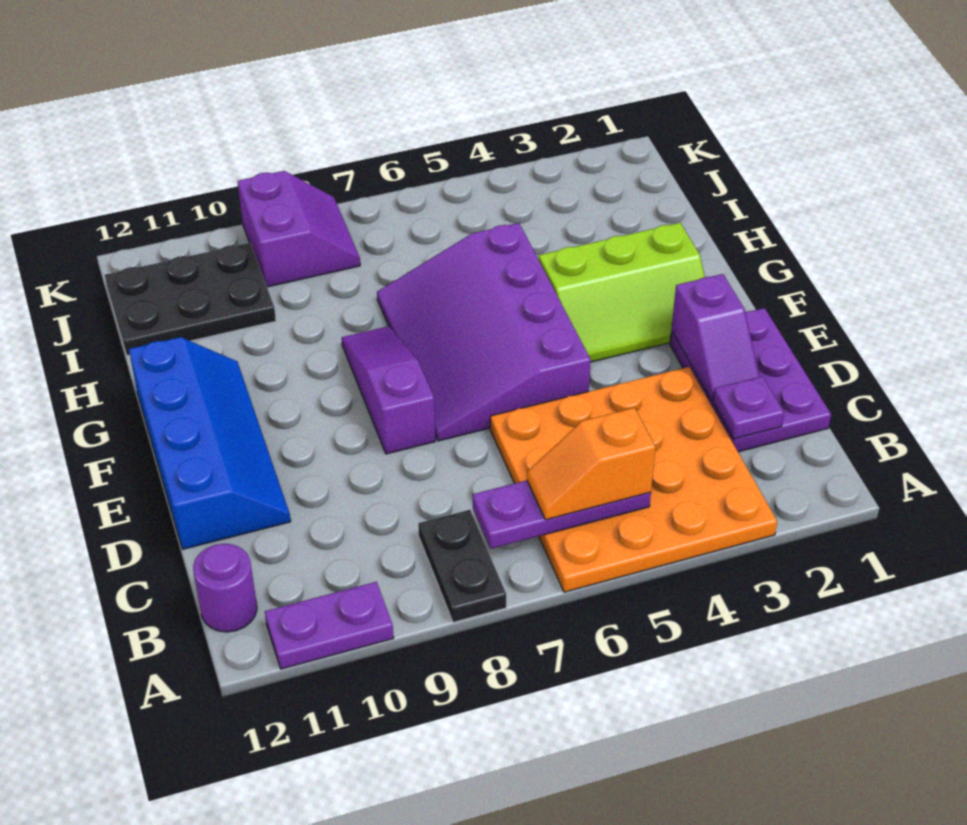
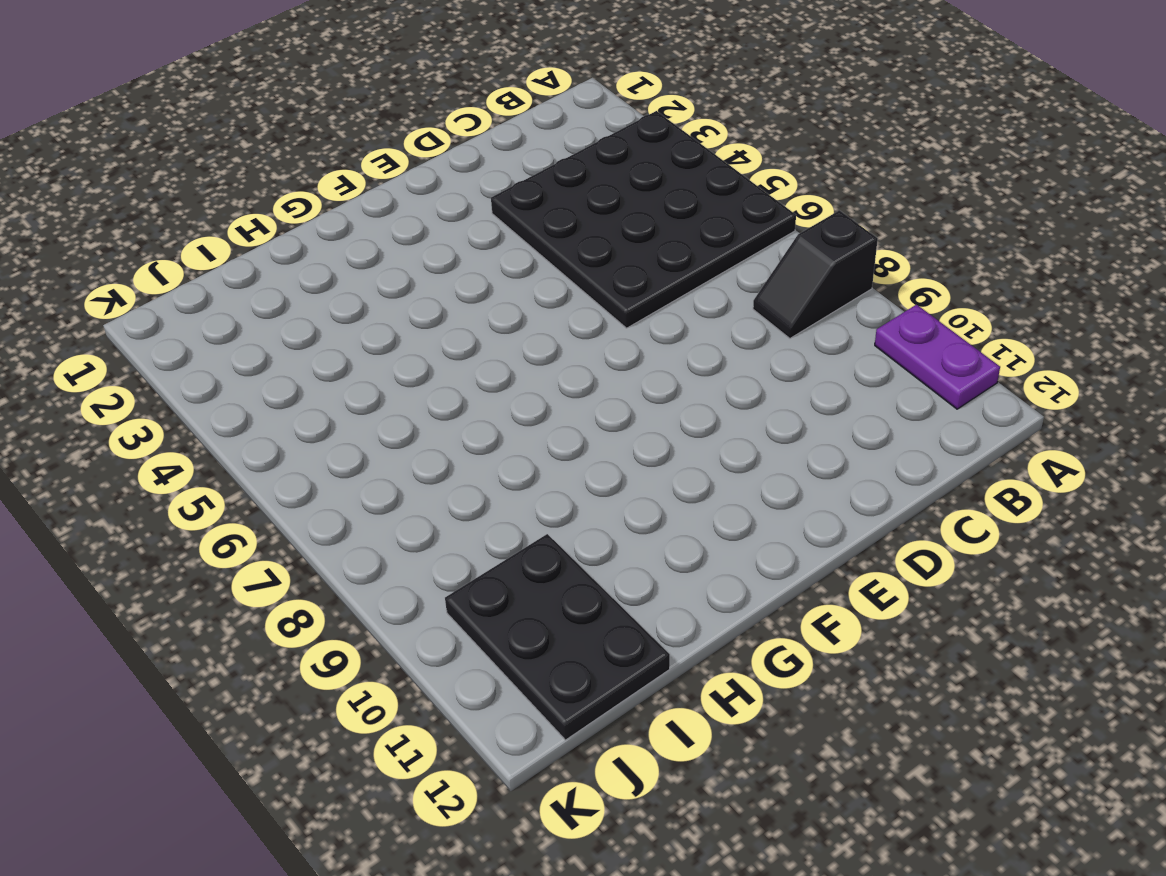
black plate A3:D6 level 1 -> orange plate A3:D6 level 1
black slope A8:B8 level 1 top A -> black plate A8:B8 level 1
none -> purple round brick B12 level 1
none -> purple plate C1:E2 level 1
none -> blue slope D11:G12 level 1 top 12

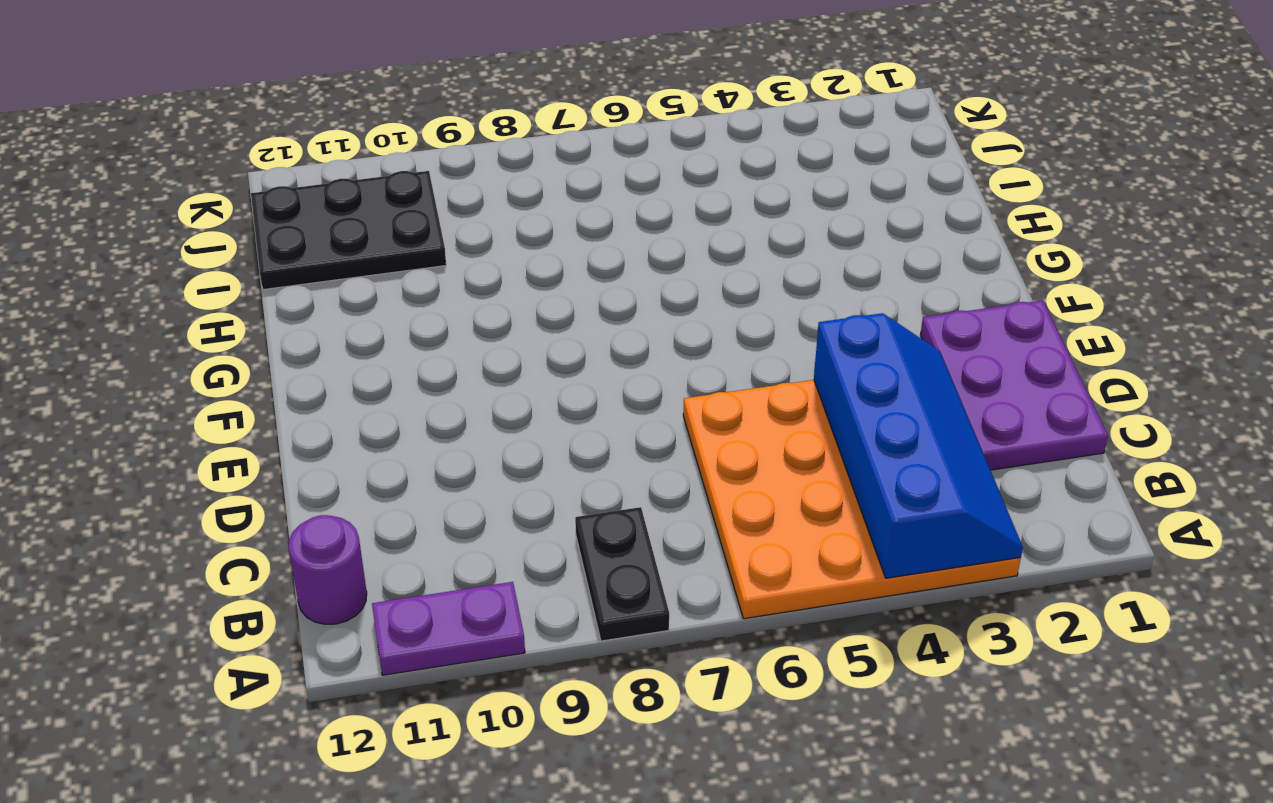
blue slope A3:D4 level 2 top 4 -> blue slope D11:G12 level 1 top 12
none -> purple slope E5:H7 level 1 top 5
none -> purple slope E8:G8 level 1 top E
none -> lime slope F2:G4 level 1 top G

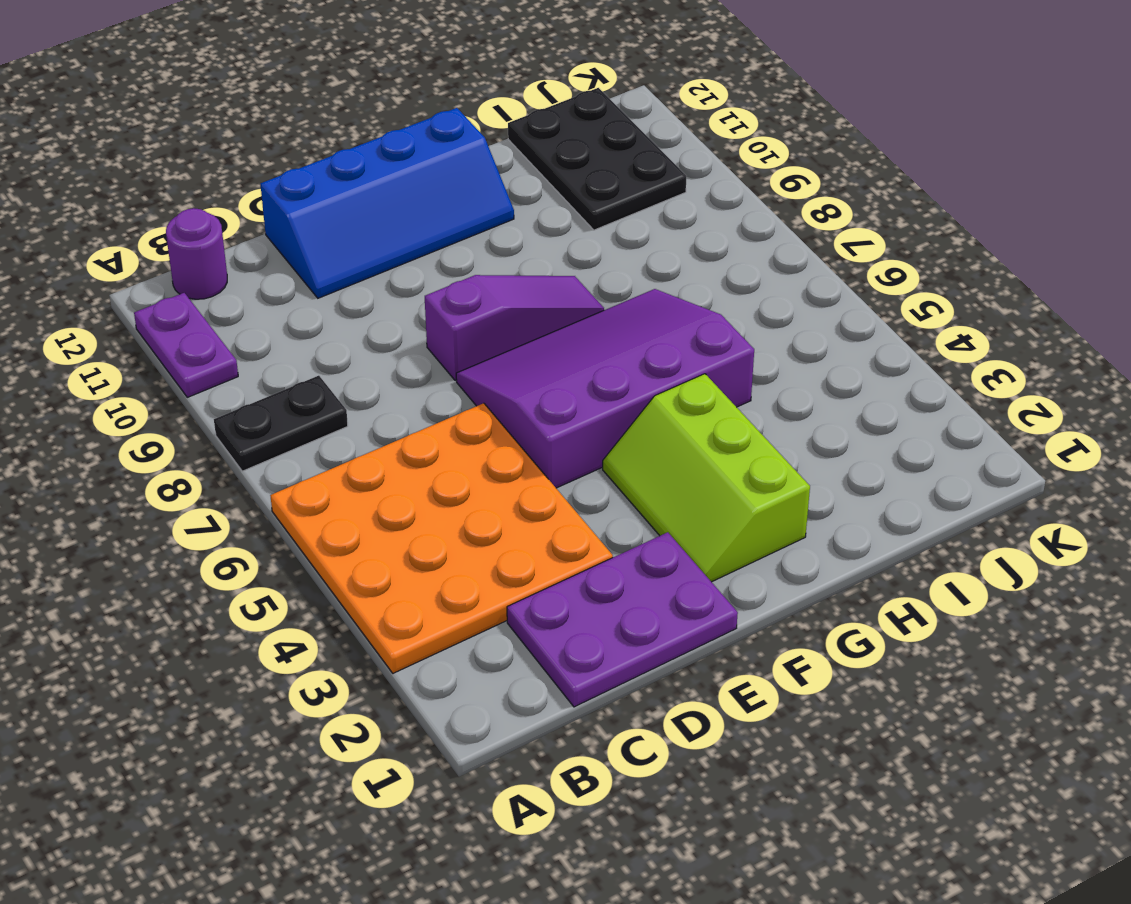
none -> purple slope J8:K9 level 1 top 9
none -> purple plate B5:B7 level 2
none -> purple plate C2 level 2

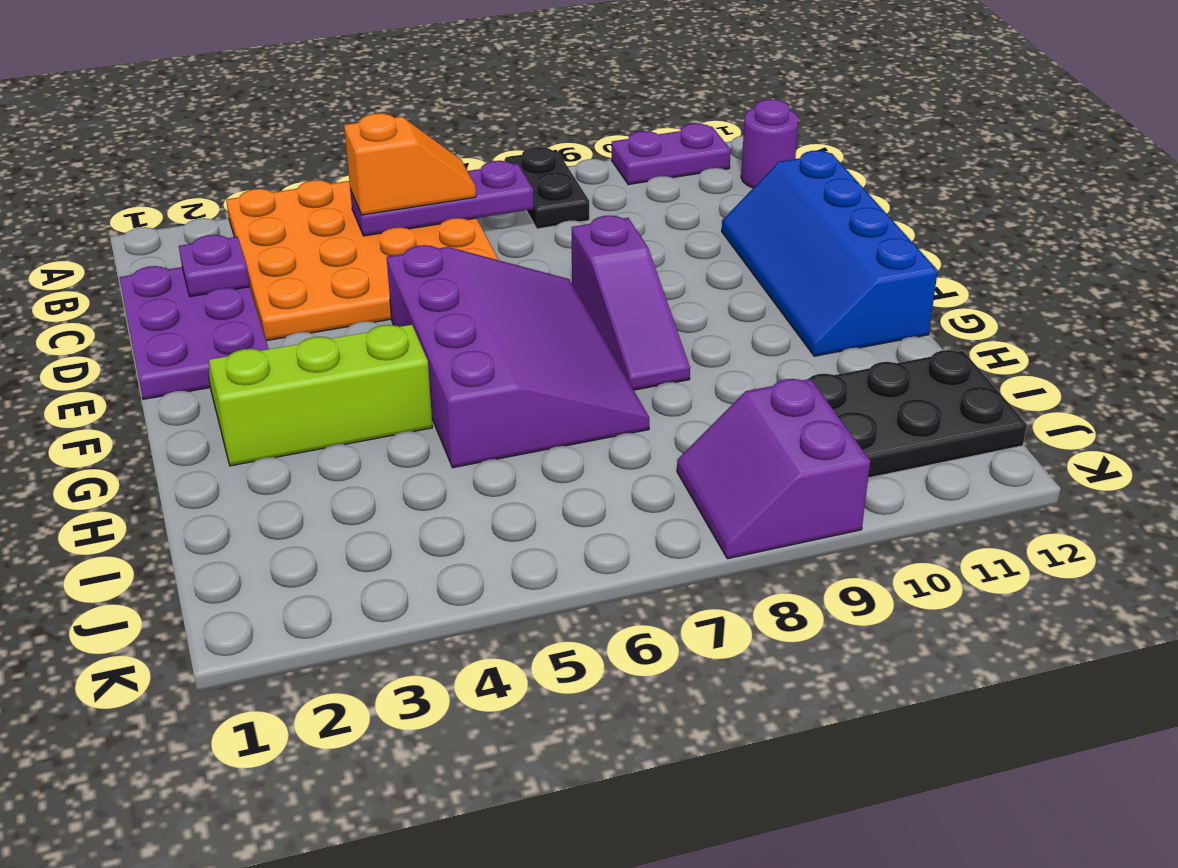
none -> purple slope D2:E2 level 2 top E

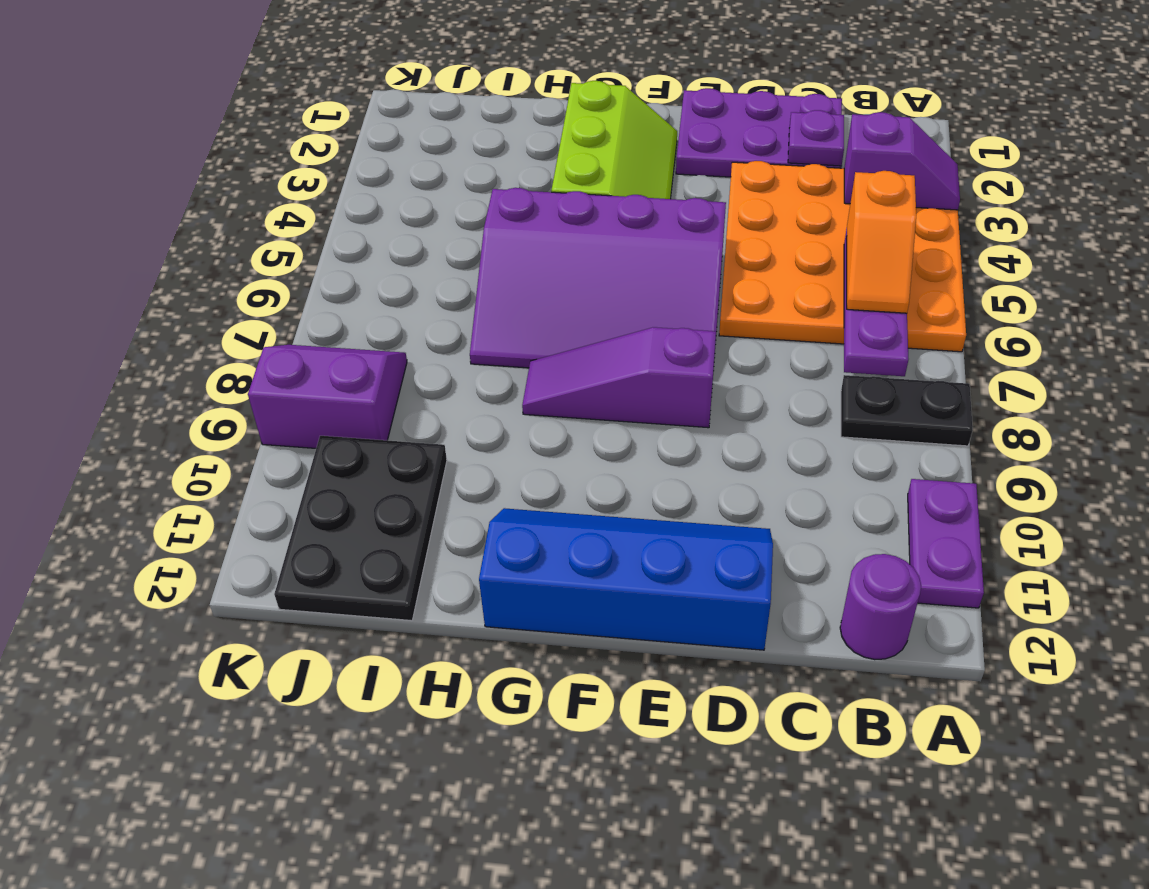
purple slope A3:B3 level 2 top B -> purple slope D2:E2 level 2 top E

